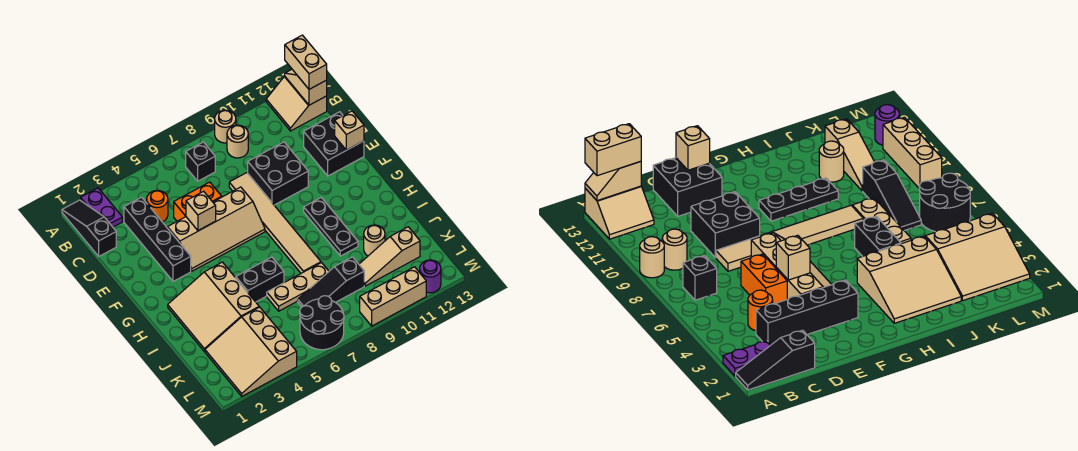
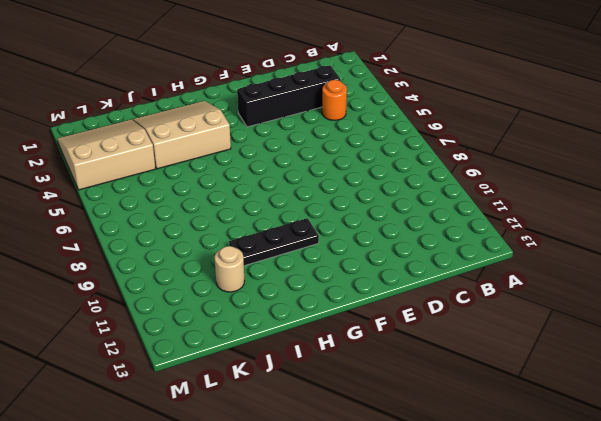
none -> black slope A1:C1 level 1 top C
none -> purple plate A2:B2 level 1
none -> tan round brick A9 level 1

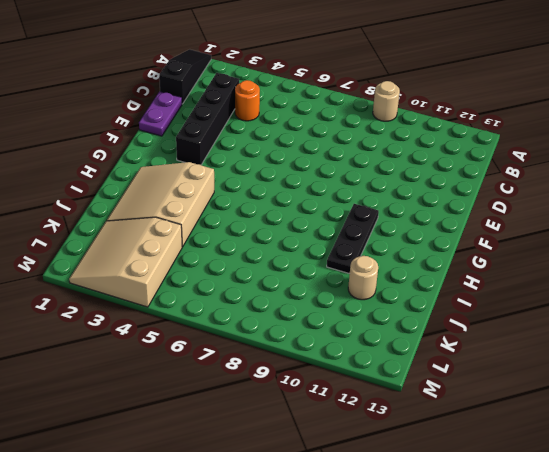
purple plate D1:E1 level 1 -> purple plate A2:B2 level 1
none -> tan slope A12:B13 level 1 top 13
none -> black brick B7 level 1
none -> tan round brick B9 level 1

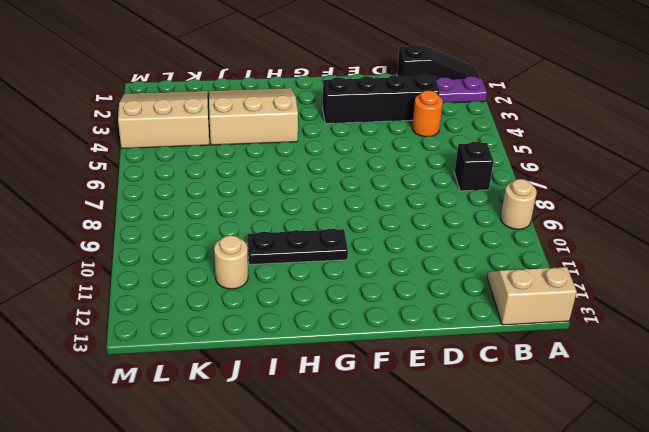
none -> tan round brick B9 level 1
none -> orange brick D5:D6 level 1
none -> tan tile D8:I8 level 1

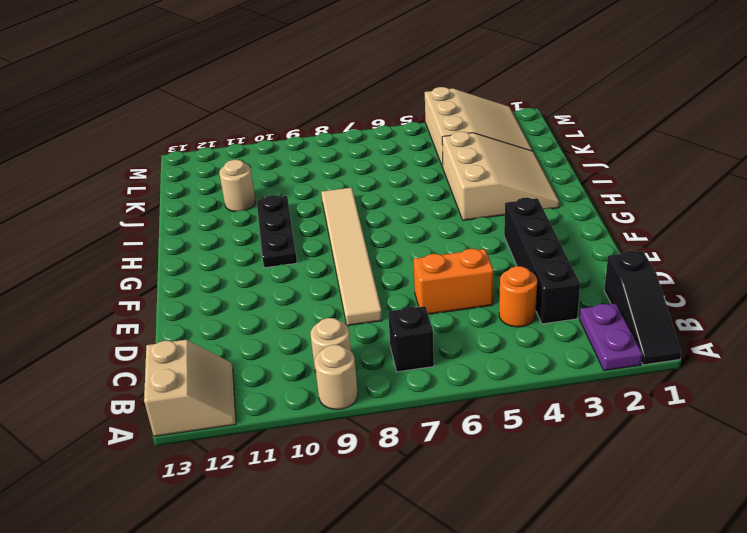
none -> black brick D9:E10 level 1
none -> black brick D12:E13 level 1
none -> tan slope E4:F7 level 1 top E

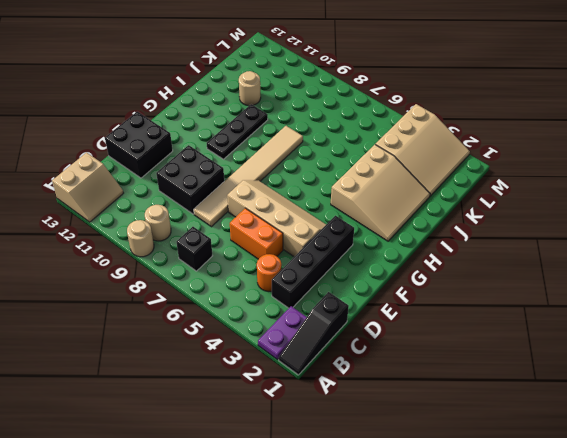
none -> black brick I5:I6 level 1
none -> tan plate J6:J8 level 1
none -> black slope K7:K9 level 1 top 9

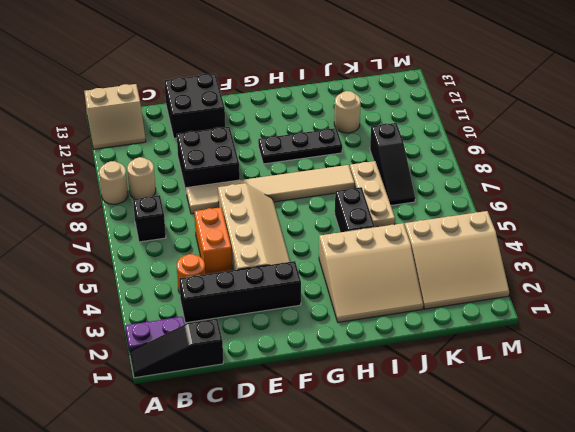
none -> tan slope K10:K12 level 1 top 12
none -> black round brick L6:M7 level 1
none -> tan brick M9:M11 level 1

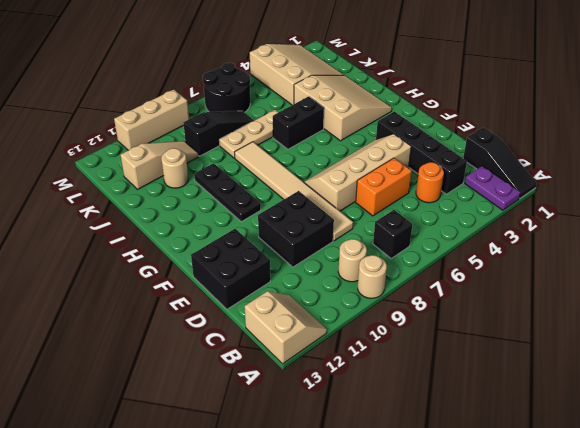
none -> purple round brick M12 level 1
none -> tan slope A13:B13 level 2 top B
none -> tan brick E5 level 2

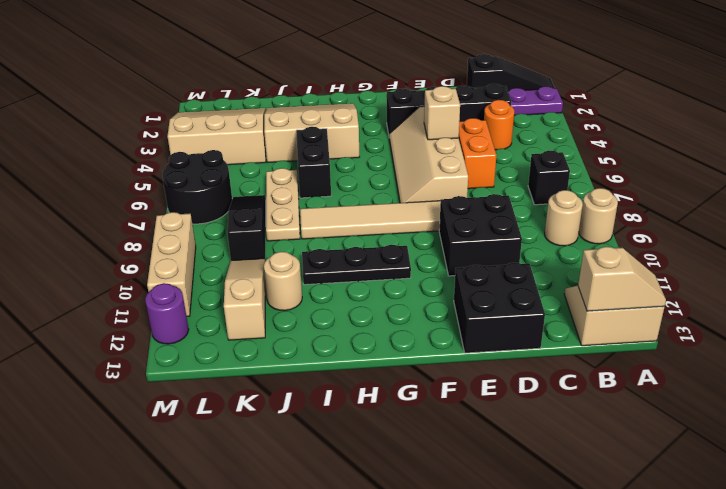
none -> tan brick E13 level 2
none -> tan brick A13:B13 level 3

